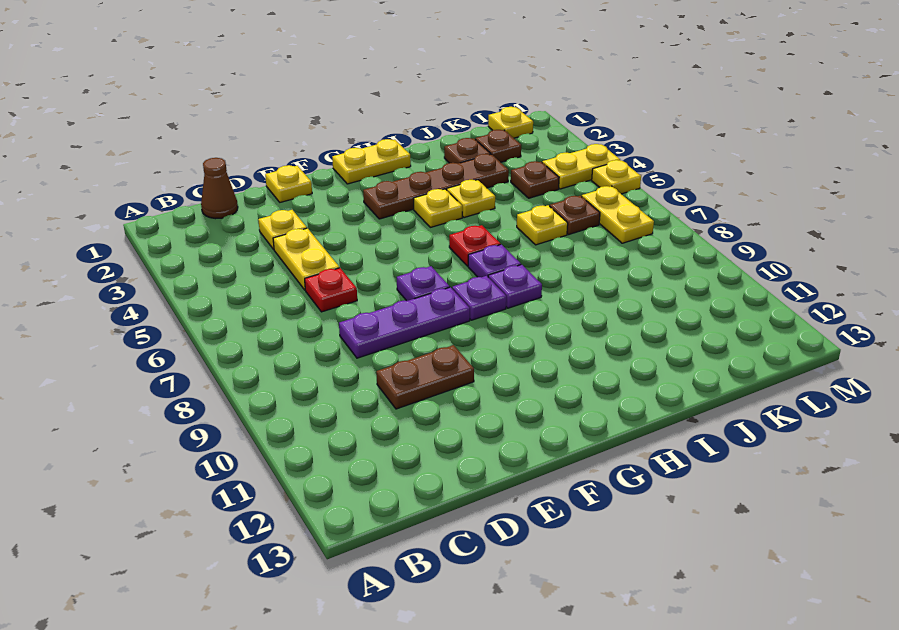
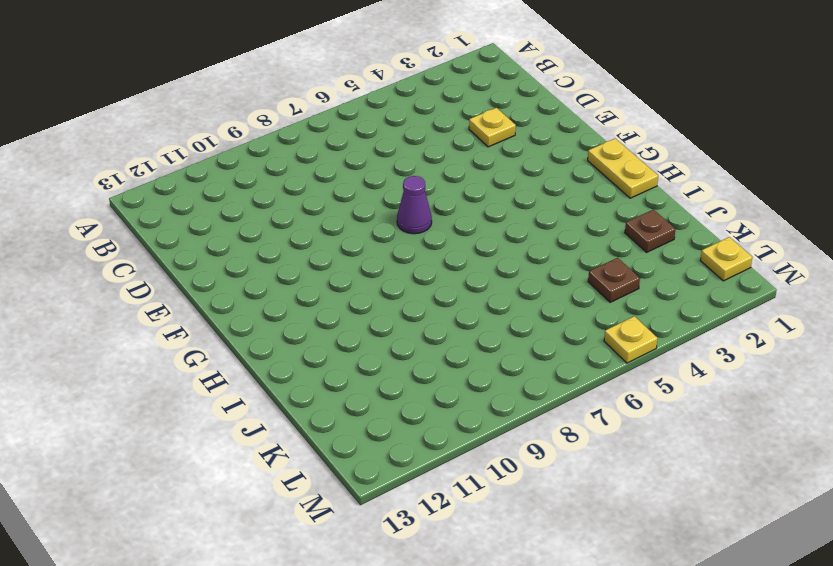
purple cone F7 level 1 -> purple plate F7 level 1
none -> brown cone C1 level 1
none -> yellow plate D4:D5 level 1
none -> red plate D6 level 1

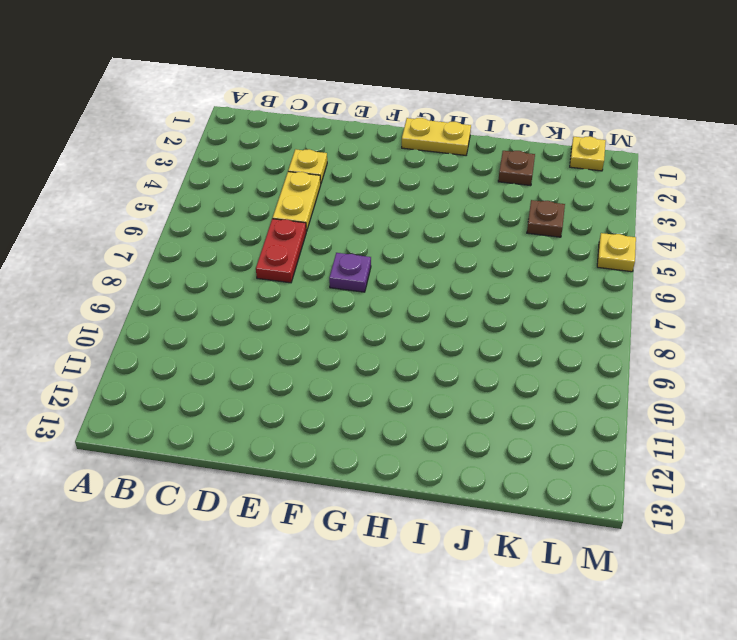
red plate D6:D7 level 1 -> red plate D6 level 1
none -> brown cone C1 level 1
none -> purple plate D8:F8 level 1
none -> brown plate D10:E10 level 1

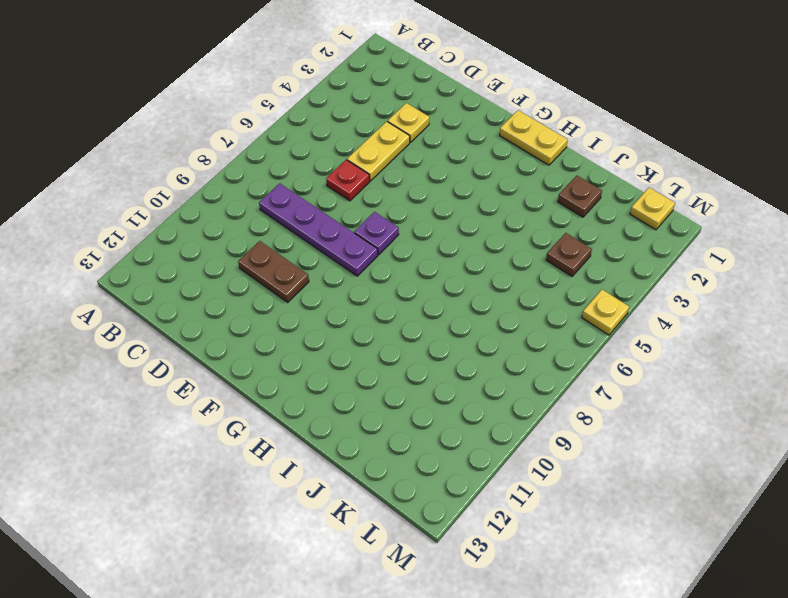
purple plate C8:F8 level 1 -> purple plate D8:F8 level 1
none -> brown cone C1 level 1
none -> yellow plate E1 level 1
none -> brown plate G3:J3 level 1

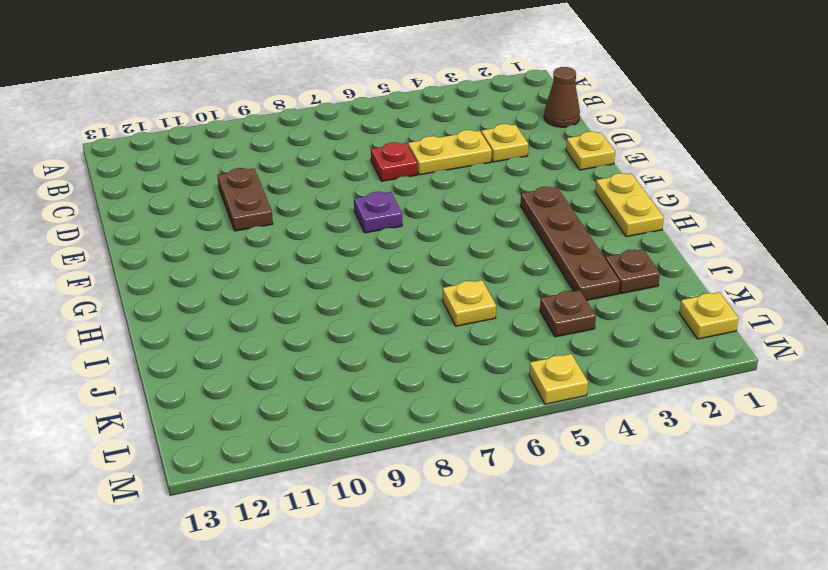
none -> purple plate D8:F8 level 1
none -> purple plate G8 level 1
none -> yellow plate H4 level 1

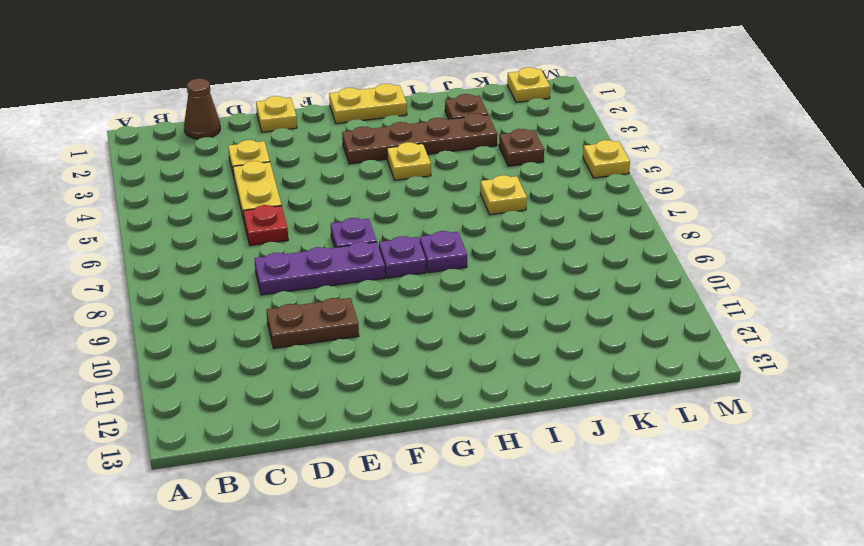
none -> red plate H6 level 1
none -> purple plate H7 level 1
none -> yellow plate I4 level 1

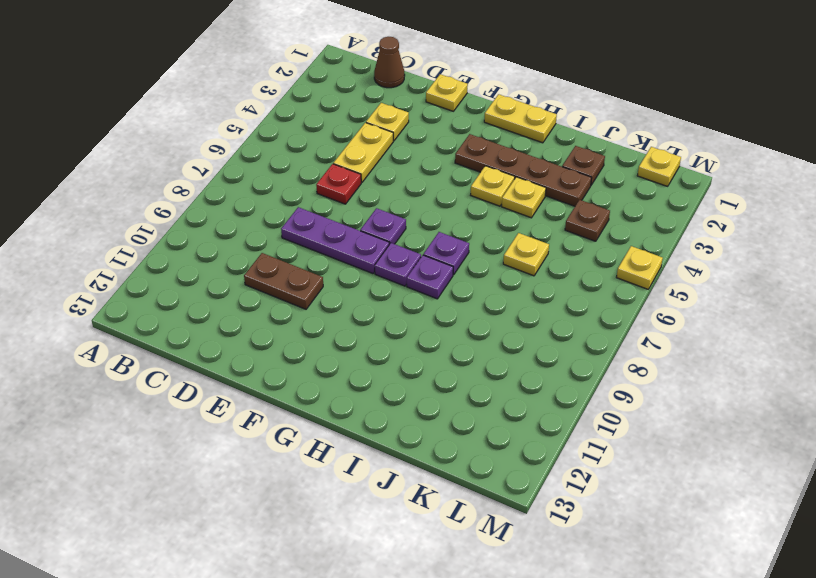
none -> red plate H6 level 1
none -> brown plate K2 level 1
none -> brown plate K6 level 1

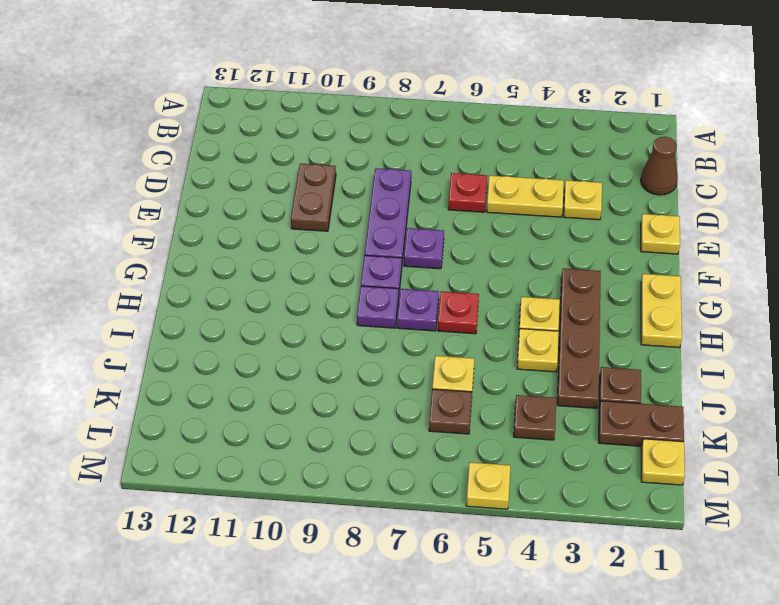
brown plate K1:K2 level 1 -> brown plate K2 level 1
none -> yellow plate L4:M4 level 1
none -> yellow plate L6:L7 level 1

